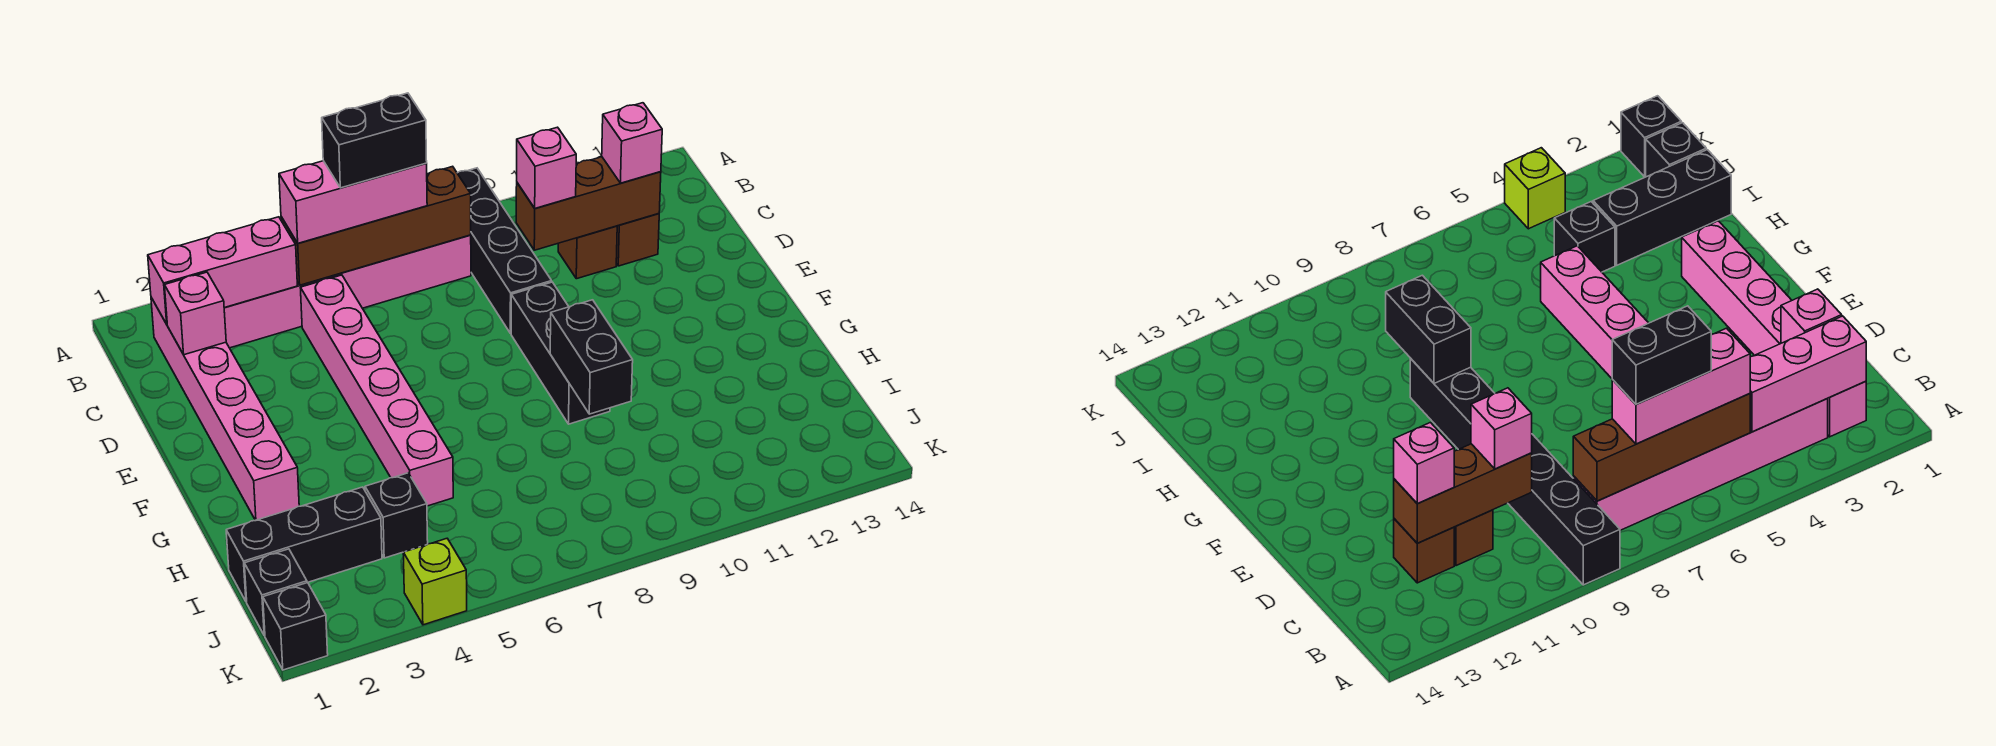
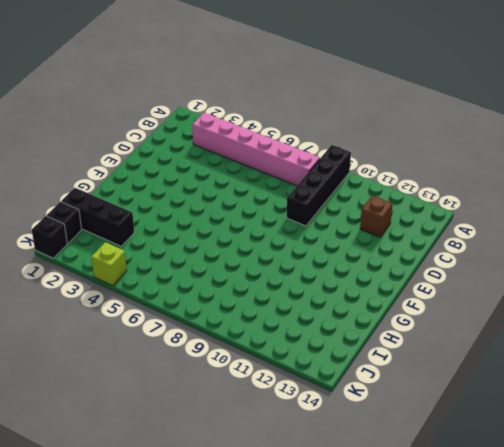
none -> pink brick B2:G2 level 1
none -> pink brick C5:H5 level 1
none -> brown brick C11 level 1

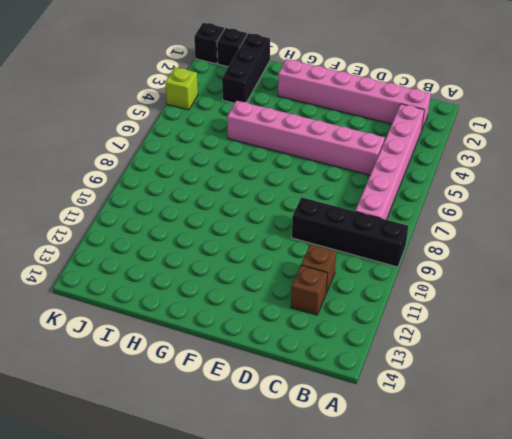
none -> black brick E9:G9 level 1
none -> black brick I4 level 1
none -> pink brick B2:B4 level 2

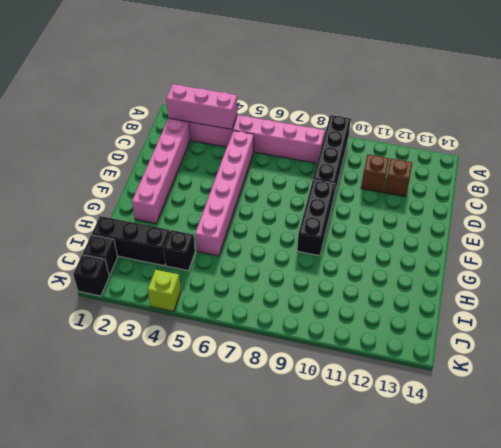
none -> brown brick B5:B8 level 2
none -> pink brick C2 level 2
none -> brown brick C10:C12 level 2

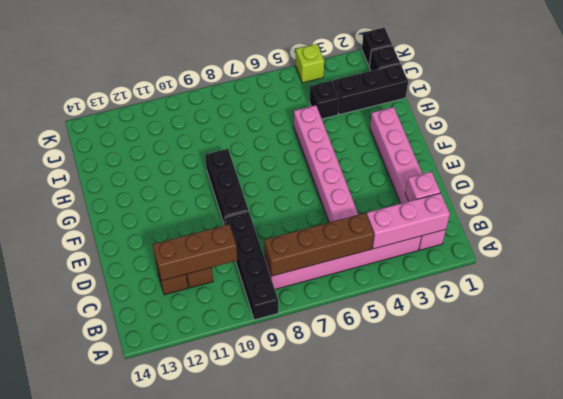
none -> black brick G9:H9 level 2
none -> pink brick B5:B7 level 3
none -> pink brick C10 level 3

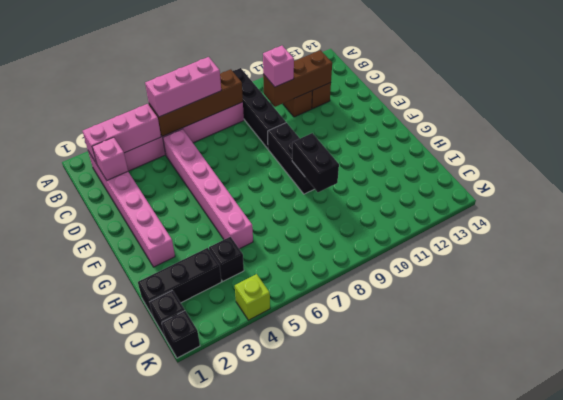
none -> pink brick C12 level 3
none -> black brick B6:B7 level 4

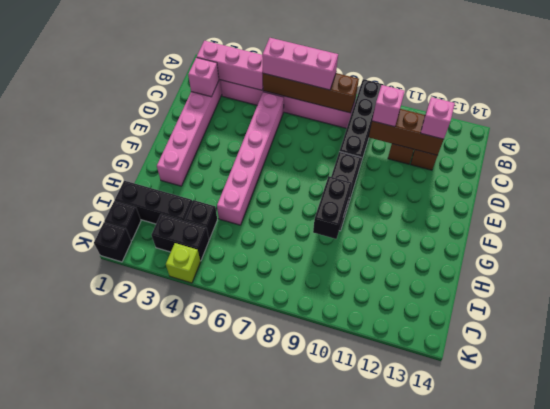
black brick J3:J4 level 1 -> black brick B6:B7 level 4

